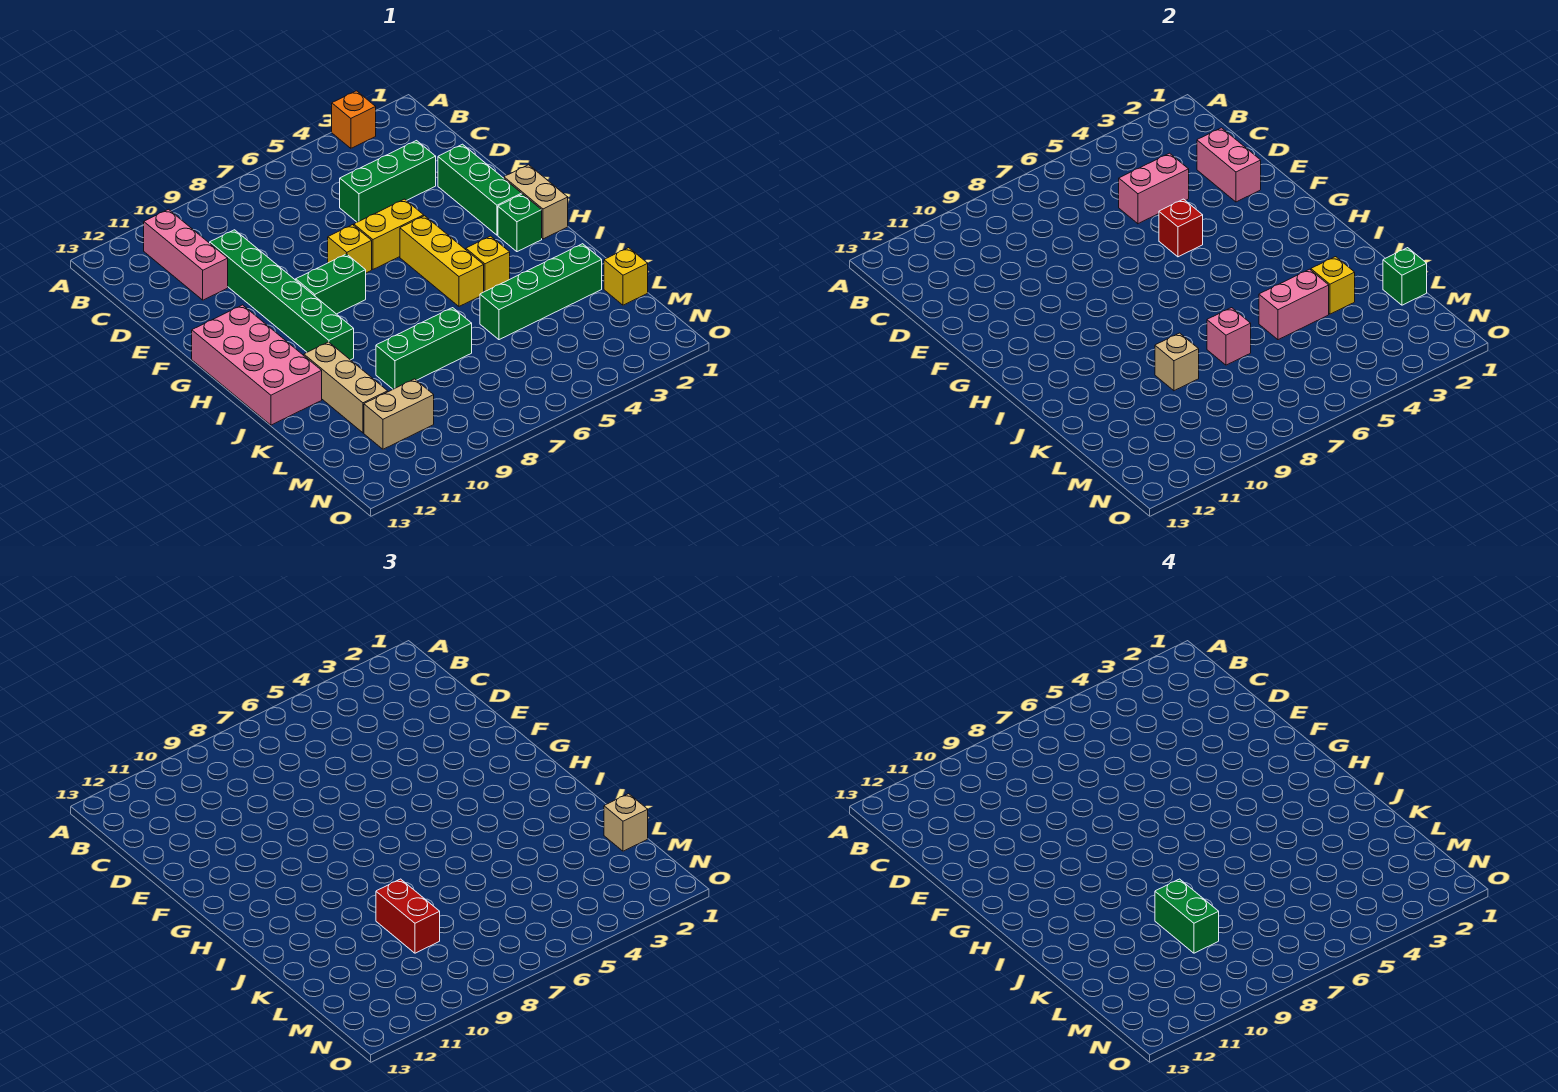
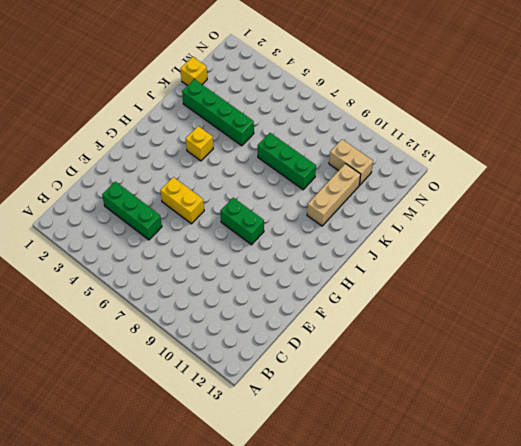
none -> orange brick A3 level 1
none -> pink brick B11:D11 level 1
none -> green brick D10:I10 level 1

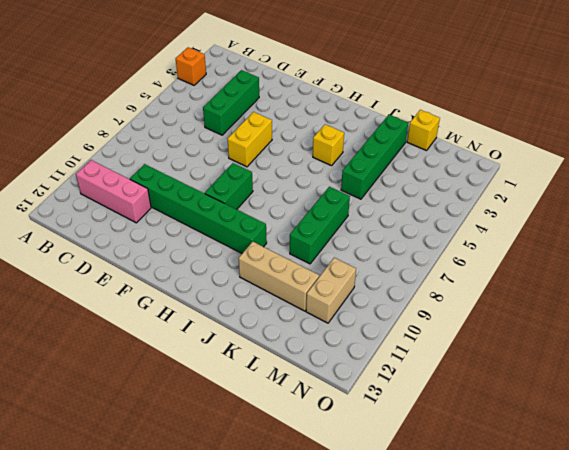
none -> green brick E2:G2 level 1
none -> yellow brick F7 level 1
none -> tan brick G1:H1 level 1

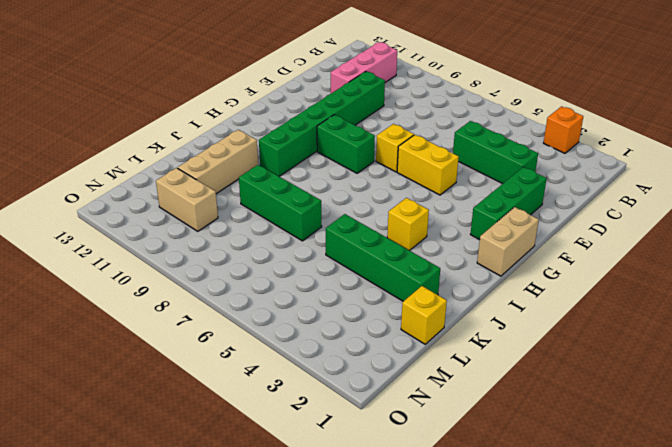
none -> yellow brick G5:I5 level 1
none -> pink brick G12:J13 level 1
none -> green brick H2 level 1

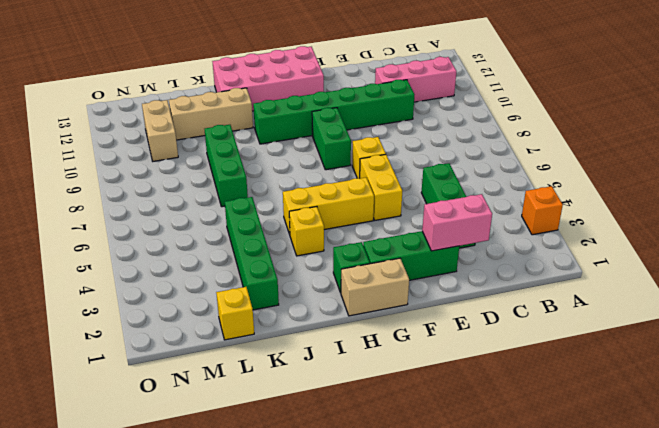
none -> pink brick D4:D5 level 2
none -> red brick F5 level 2
none -> yellow brick K3 level 2

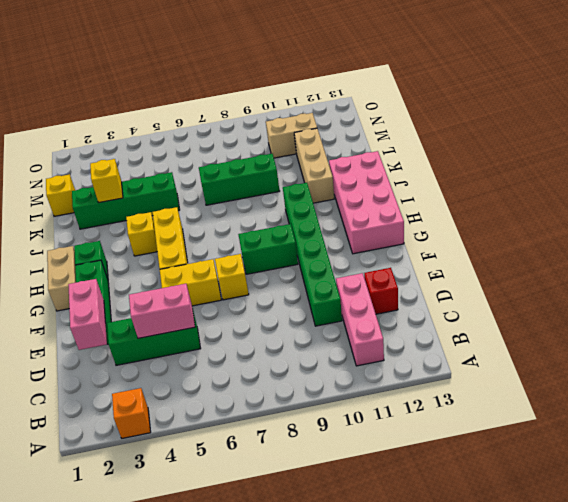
red brick D12 level 1 -> red brick F5 level 2
none -> pink brick K4:K5 level 2
none -> pink brick K7 level 2
none -> tan brick K9 level 2

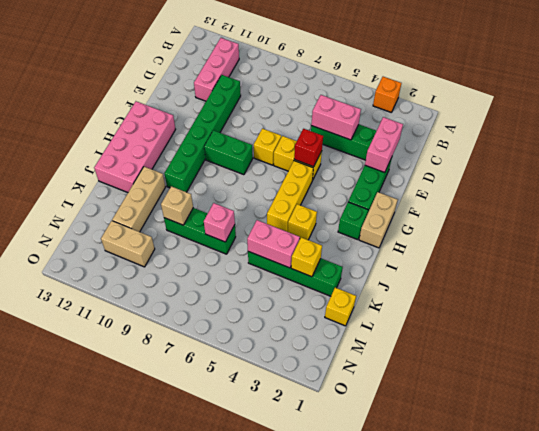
none -> green brick L1 level 2
none -> red brick K9:L9 level 3
none -> tan brick L1 level 3

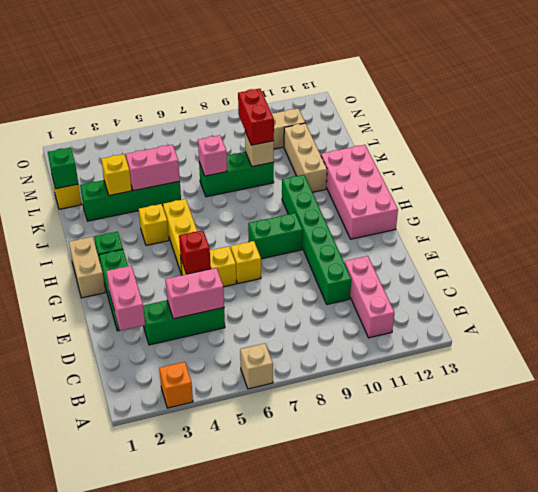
tan brick A6 level 1 -> tan brick L1 level 3
none -> green brick K9:L9 level 4

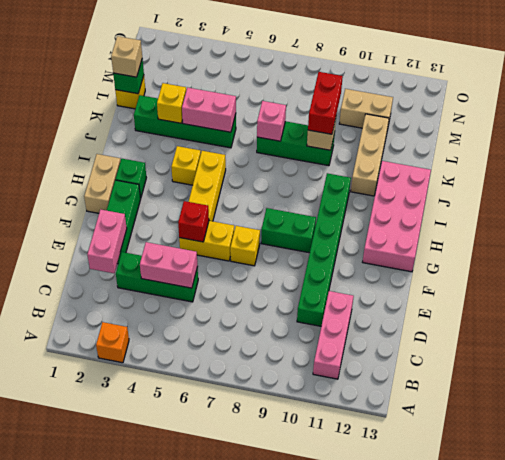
none -> green brick K9:L9 level 4

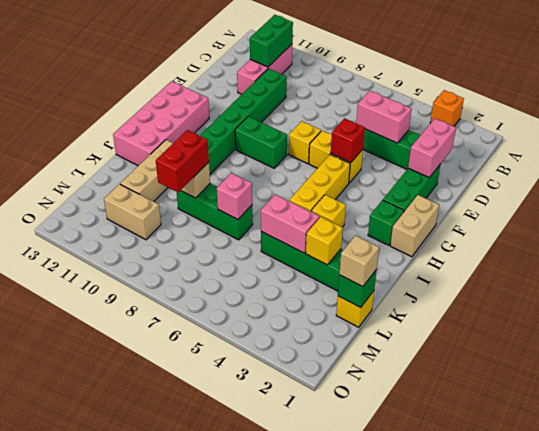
green brick B11:C11 level 2 -> green brick K9:L9 level 4

